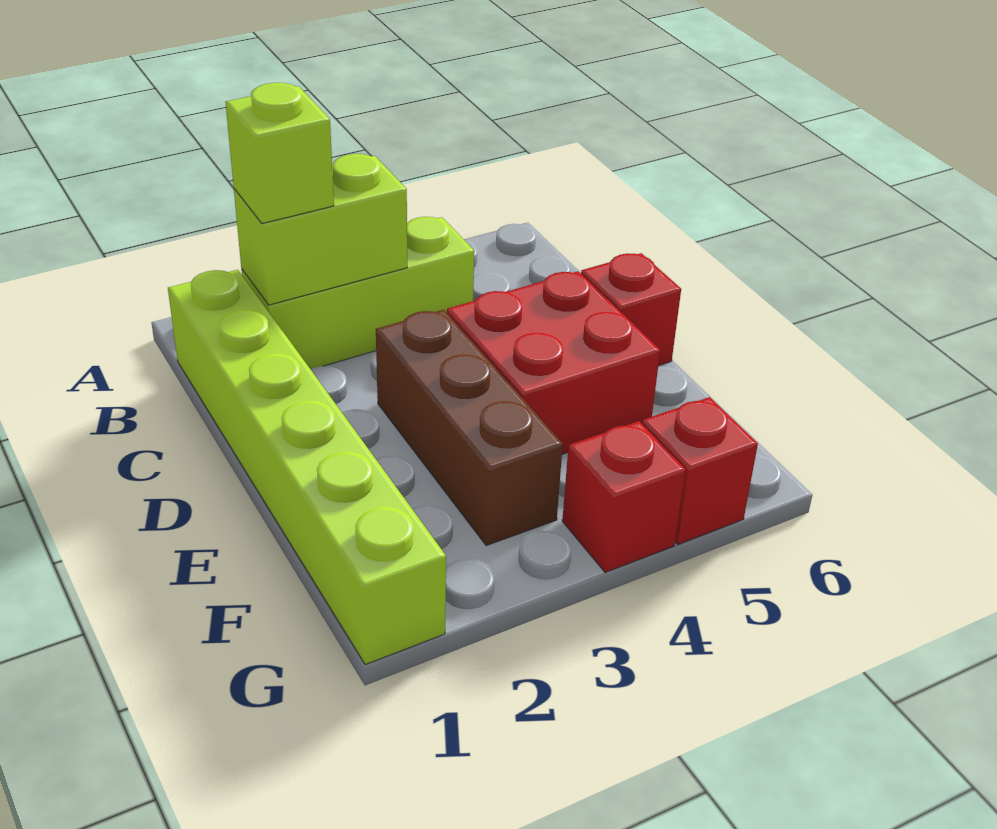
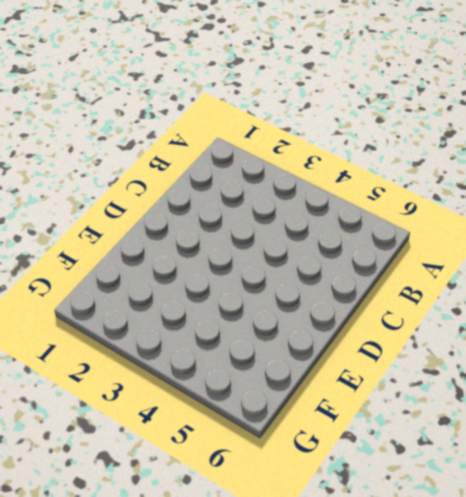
none -> lime brick B1:G1 level 1
none -> lime brick B2:B4 level 1

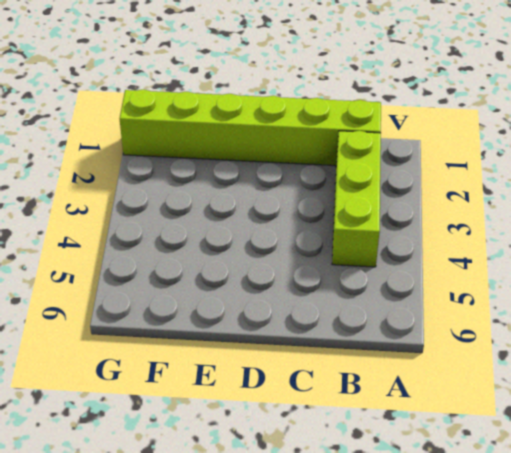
none -> brown brick D3:F3 level 1
none -> red brick D4:E5 level 1

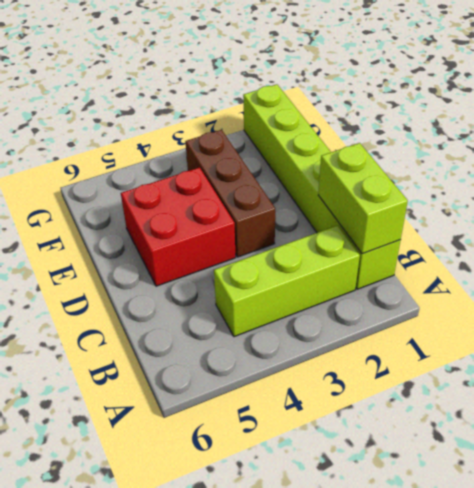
lime brick B1:C1 level 2 -> lime brick B2:B3 level 2
none -> red brick D6 level 1
none -> red brick G4 level 1

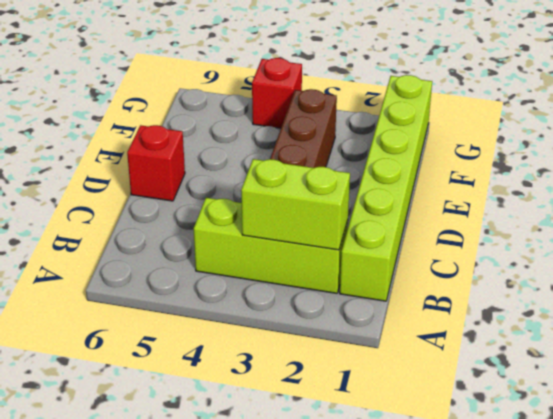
none -> red brick D4:E5 level 1
none -> red brick G5 level 1

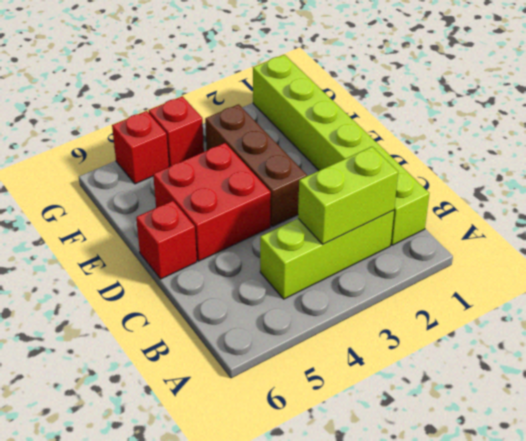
none -> lime brick B2 level 3

